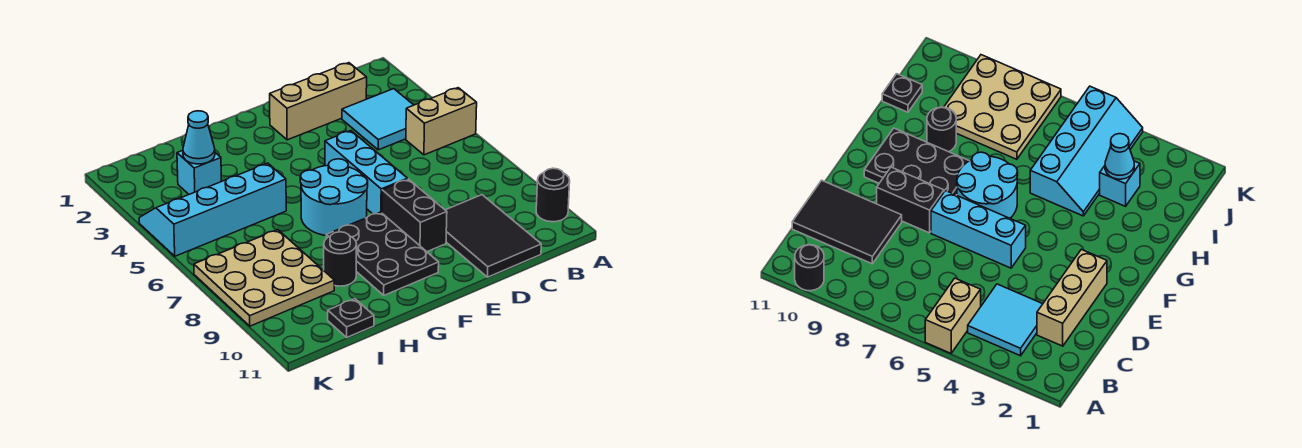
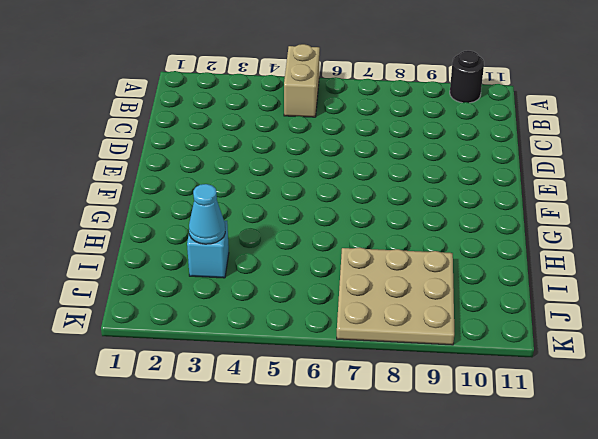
none -> cyan tile B3:C4 level 1
none -> tan brick C2:E2 level 1
none -> black tile C9:D11 level 1

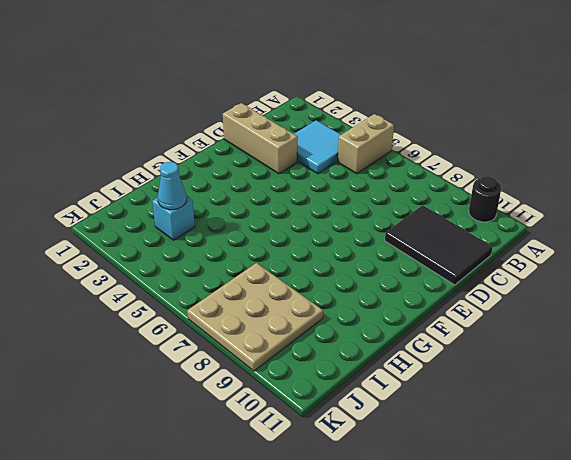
tan brick D1:D3 level 1 -> tan brick C2:E2 level 1
none -> cyan brick E5:E7 level 1
none -> black brick E8:E9 level 1
none -> cyan round brick F6:G7 level 1

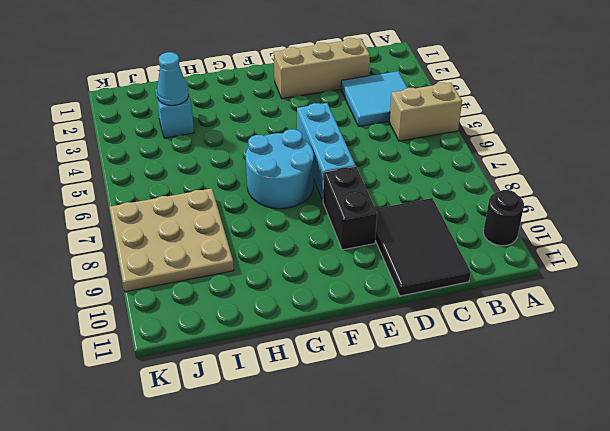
none -> black plate F8:G10 level 1
none -> cyan slope H4:K5 level 1 top 5
none -> black round brick H9 level 1

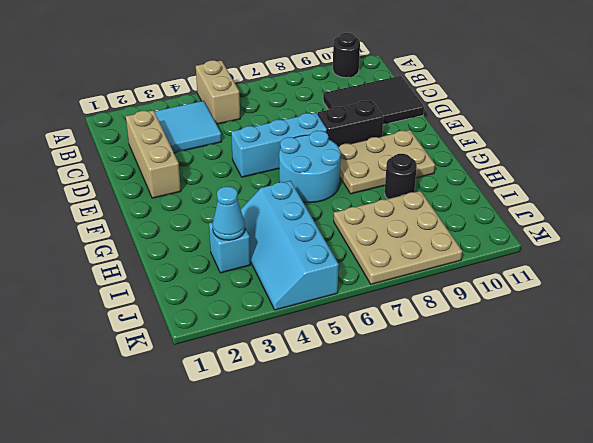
tan plate F8:G10 level 1 -> black plate F8:G10 level 1
none -> black plate I11 level 1

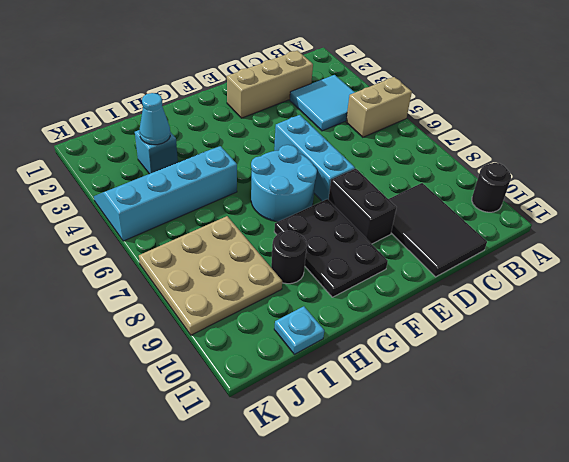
cyan plate I11 level 1 -> black plate I11 level 1

